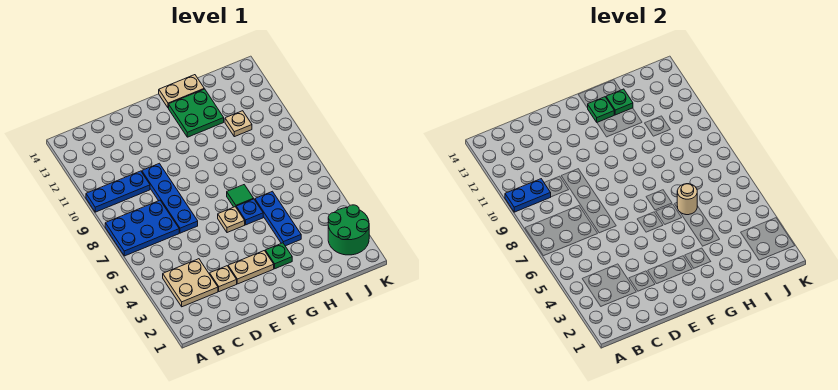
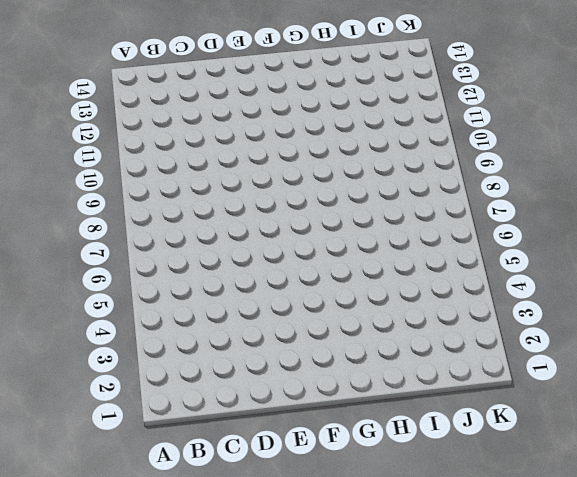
none -> blue plate A7:C8 level 1
none -> blue plate A10:C10 level 1
none -> tan plate B3:C4 level 1

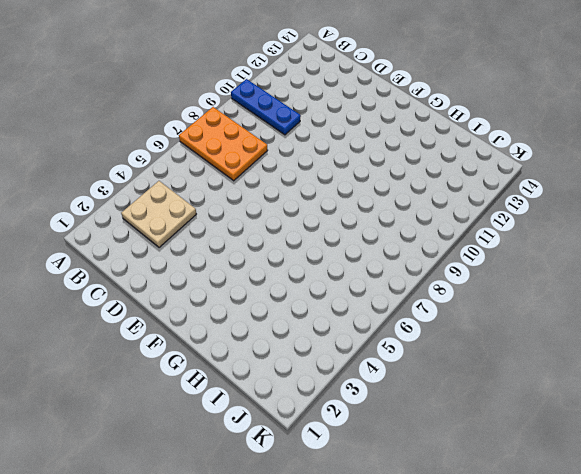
orange plate A7:C8 level 1 -> blue plate A7:C8 level 1
none -> tan plate D3 level 1
none -> blue plate D7:D10 level 1
none -> tan plate E3:F3 level 1

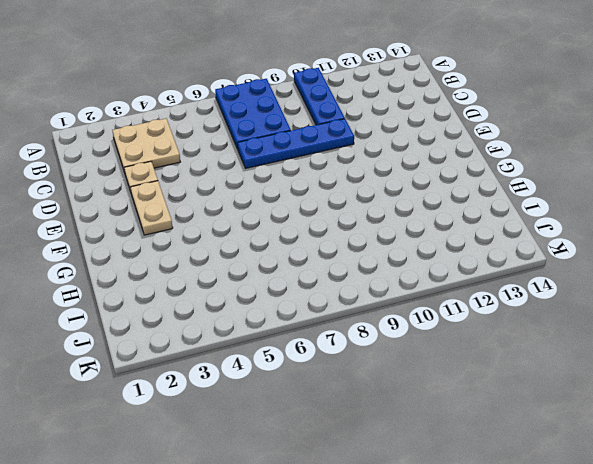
none -> tan plate F6 level 1
none -> green plate G3 level 1
none -> blue plate G6 level 1

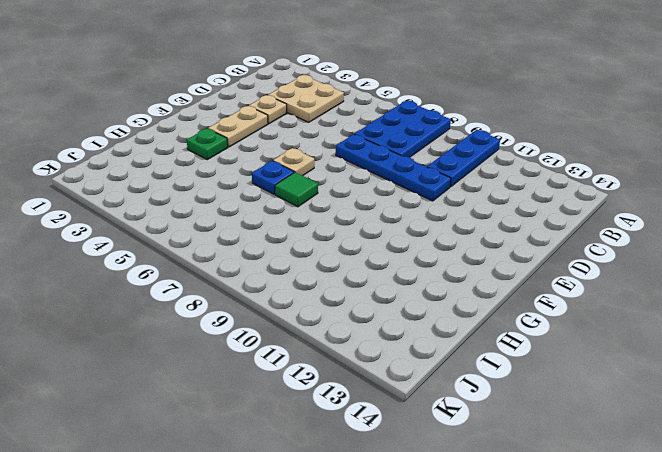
none -> green plate G12:H13 level 1
none -> tan plate G14:H14 level 1
none -> blue plate H4:H6 level 1

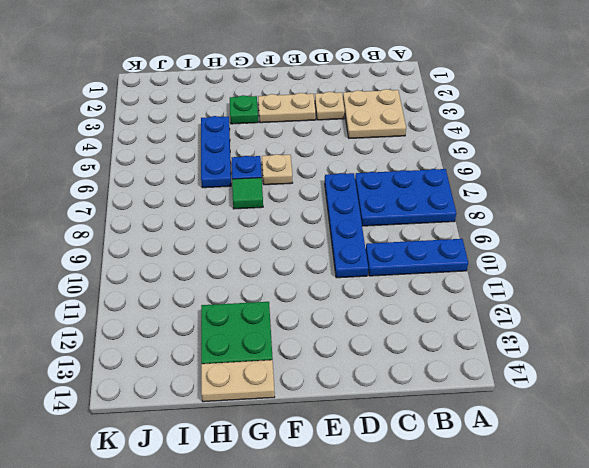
none -> tan plate I11 level 1
none -> green round brick J2:K3 level 1
none -> blue plate A10:B10 level 2

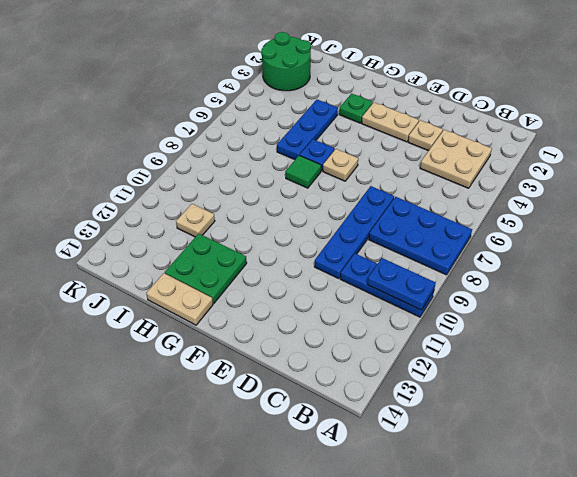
none -> green plate G13 level 2
none -> tan round brick H6 level 2
none -> green plate H13 level 2

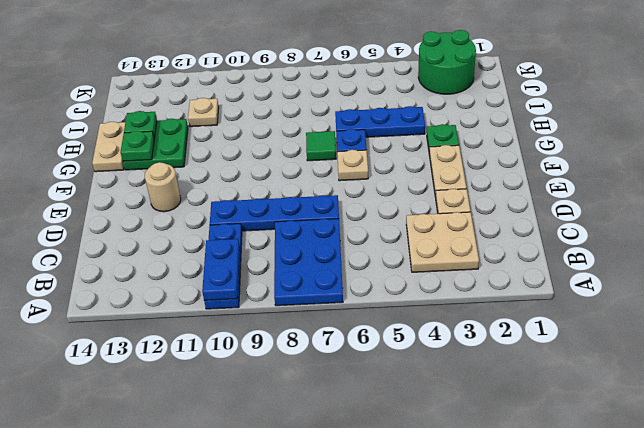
tan round brick E12 level 1 -> tan round brick H6 level 2

